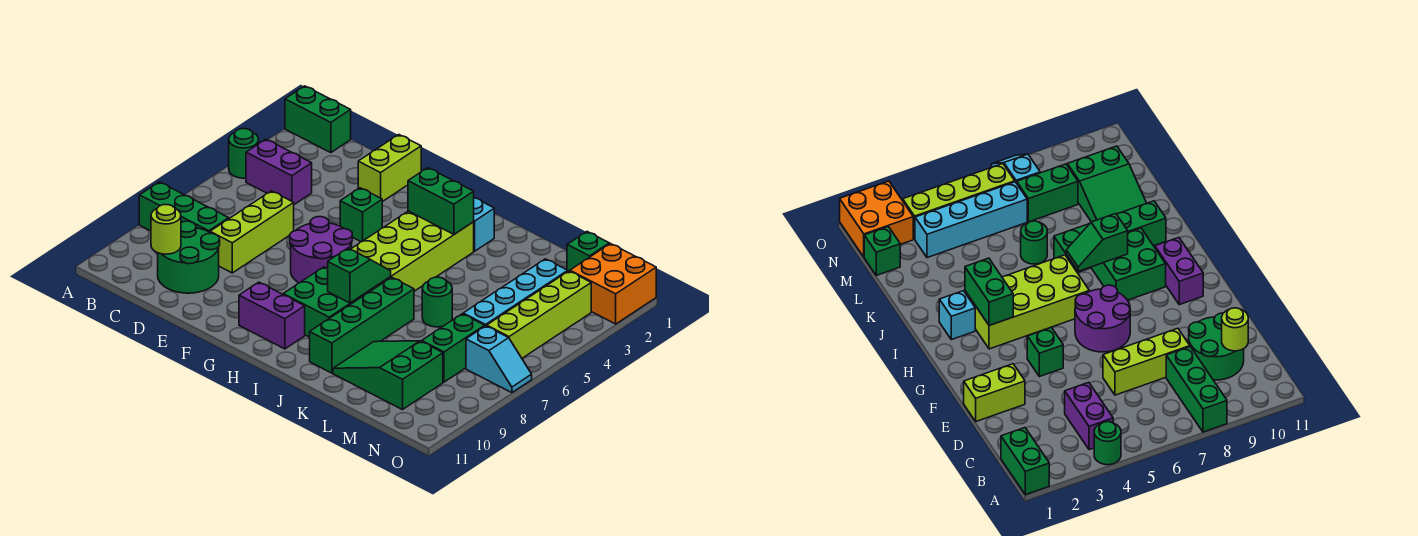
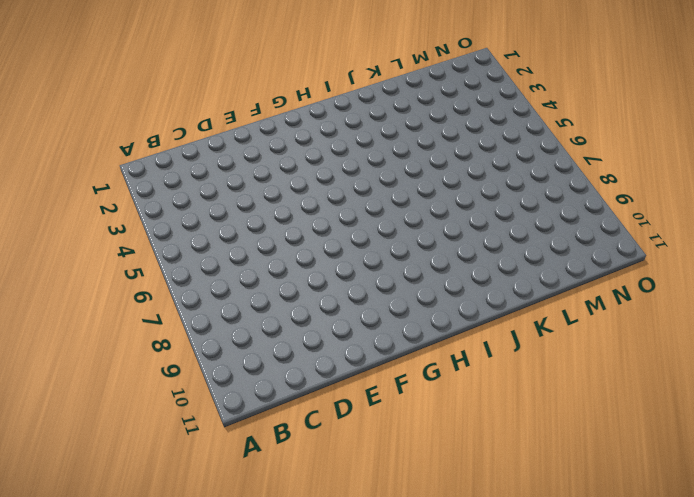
none -> green brick A1:B1 level 1
none -> green round brick A4 level 1
none -> green brick A8:C8 level 1

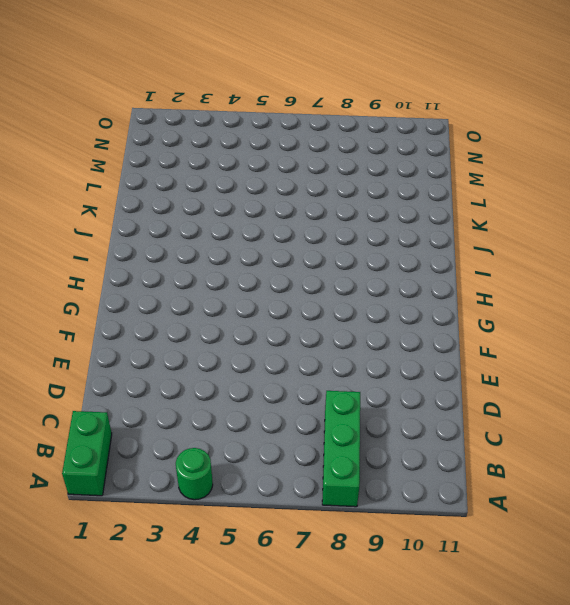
none -> purple brick B4:C4 level 1
none -> green round brick C9:D10 level 1
none -> lime brick D6:D8 level 1

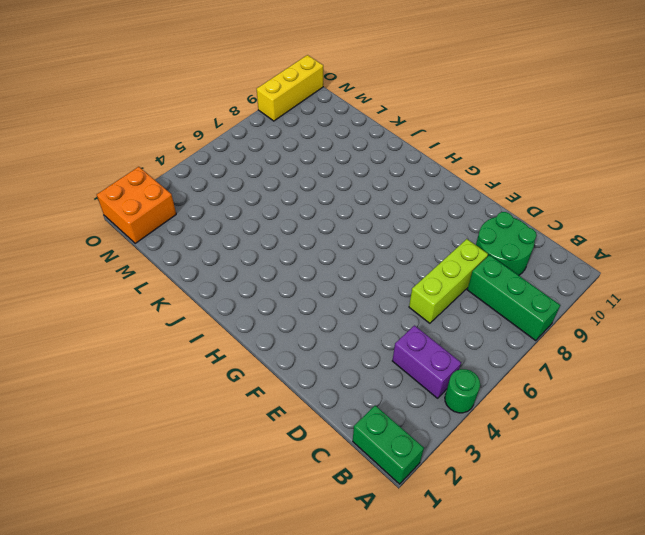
yellow brick O9:O11 level 1 -> none
none -> lime brick E1:E2 level 1
none -> green brick F4 level 1
none -> purple round brick F6:G7 level 1

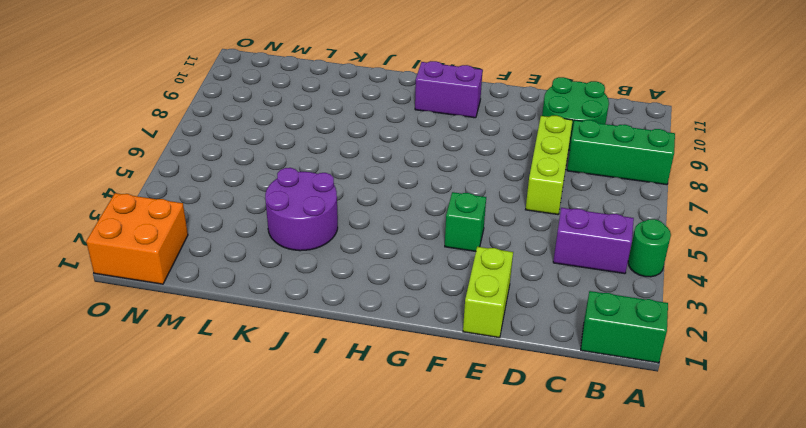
purple round brick J3:K4 level 1 -> purple round brick F6:G7 level 1
none -> lime brick H3:I6 level 1
none -> green brick H8:I9 level 1
none -> cyan brick I2 level 1

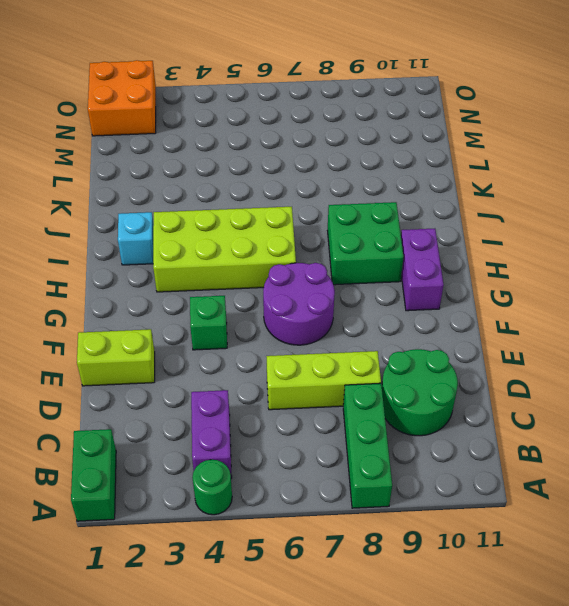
none -> green brick J7:J10 level 1
none -> green round brick K6 level 1
none -> green slope K9:M10 level 1 top M

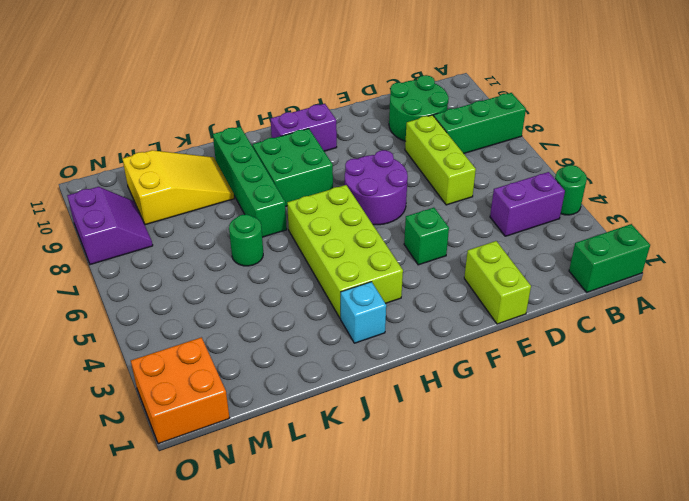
yellow slope K9:M10 level 1 top M -> green slope K9:M10 level 1 top M
purple slope N8:O9 level 1 top O -> none
none -> green brick M1 level 1
none -> cyan brick M3:M6 level 1
none -> green brick M7:M8 level 1

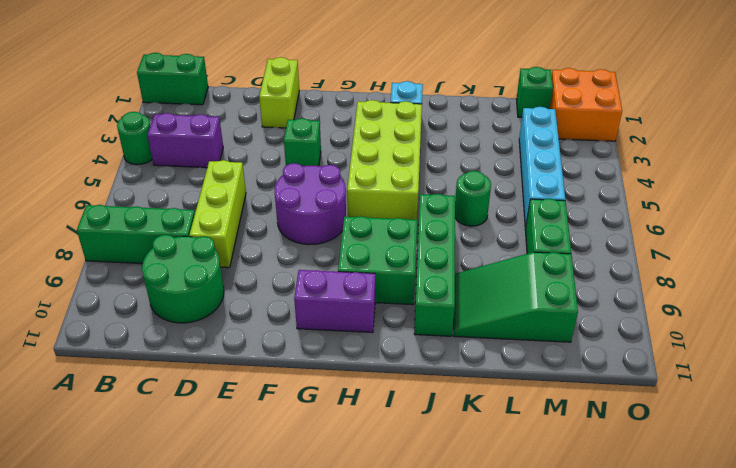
none -> lime brick N3:N6 level 1
none -> cyan slope N7:O7 level 1 top N
none -> lime round brick C10 level 2

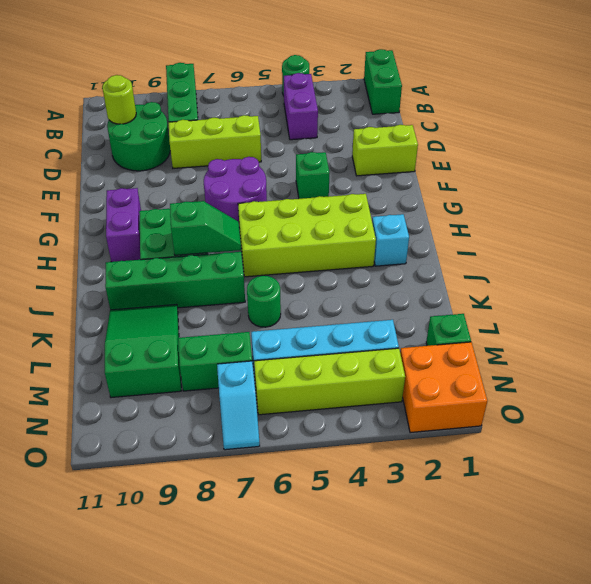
none -> green brick H3:I3 level 2

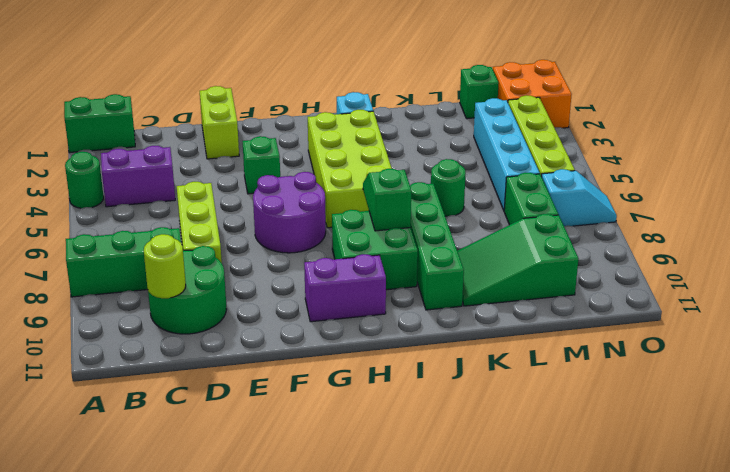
none -> green brick H3:I3 level 2

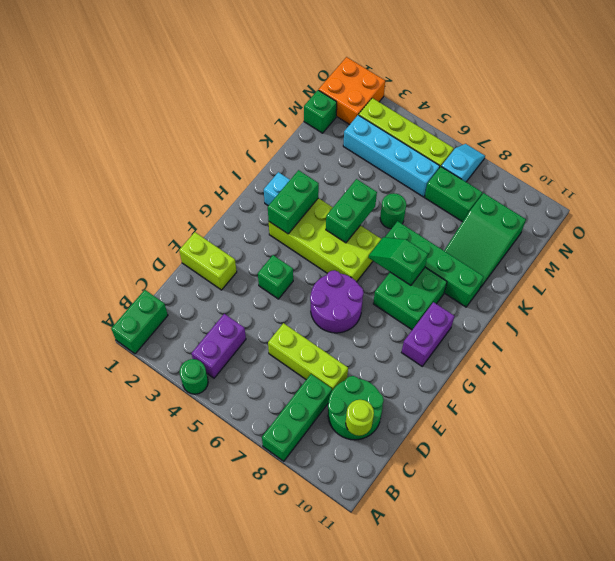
green brick I5:J5 level 2 -> none

